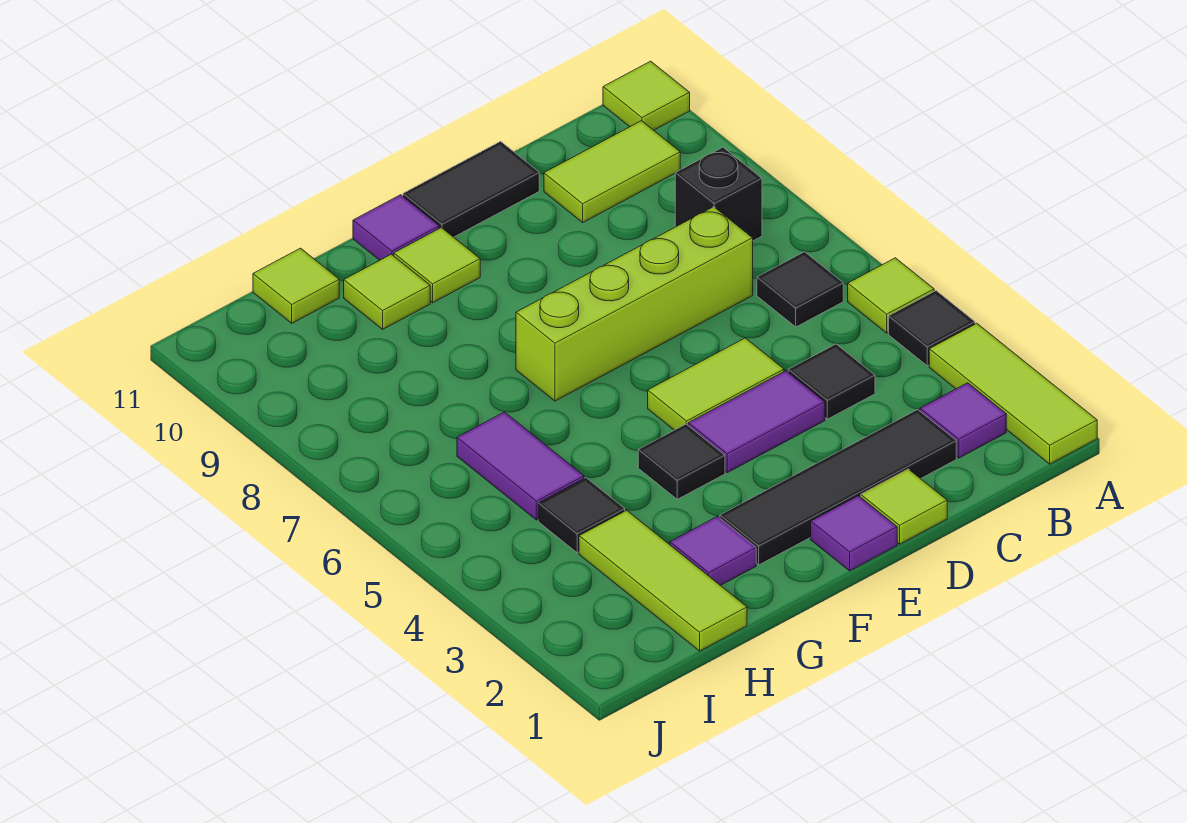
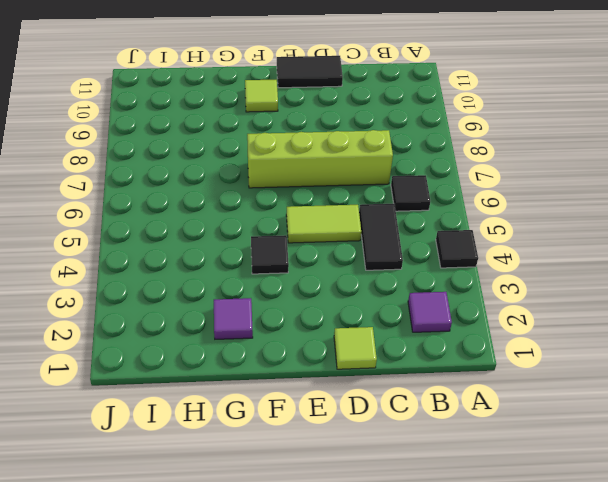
black tile C4:C5 level 1 -> black tile C4 level 1
none -> lime tile A1:A3 level 1
none -> lime tile A5 level 1
none -> lime tile A11 level 1

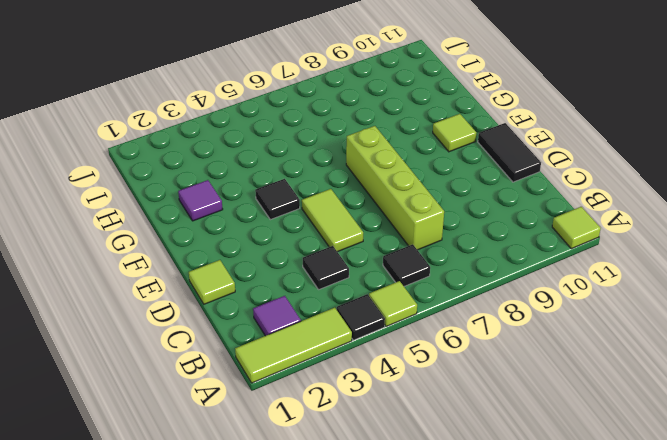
none -> black brick B8 level 1
none -> lime tile B10:C10 level 1
none -> black tile C2:F2 level 1

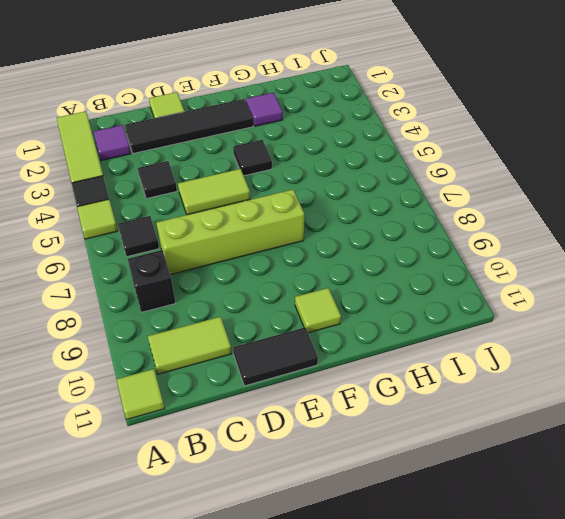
none -> purple tile D4:E4 level 1
none -> purple tile E1 level 1
none -> purple tile F11 level 1

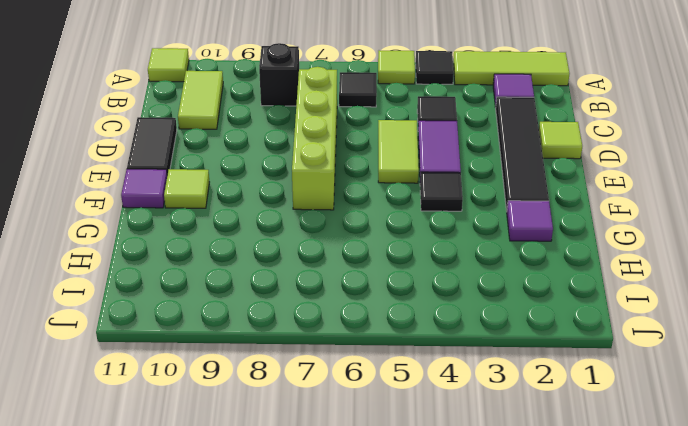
none -> purple tile E1 level 1
none -> lime tile G10 level 1
none -> lime tile H1:H3 level 1

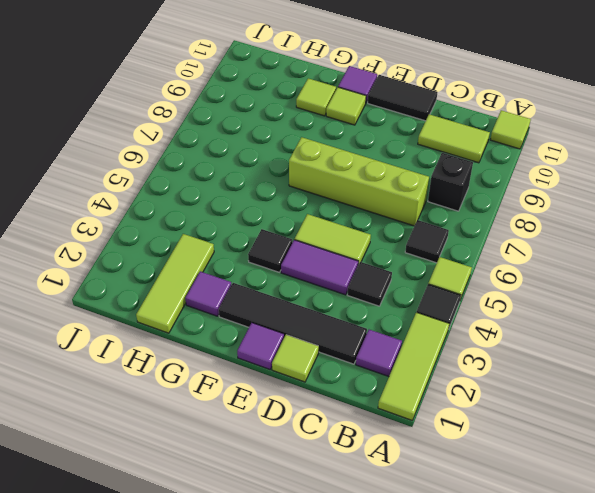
none -> black tile H4 level 1
none -> purple tile H5:H6 level 1
none -> lime tile H11 level 1

